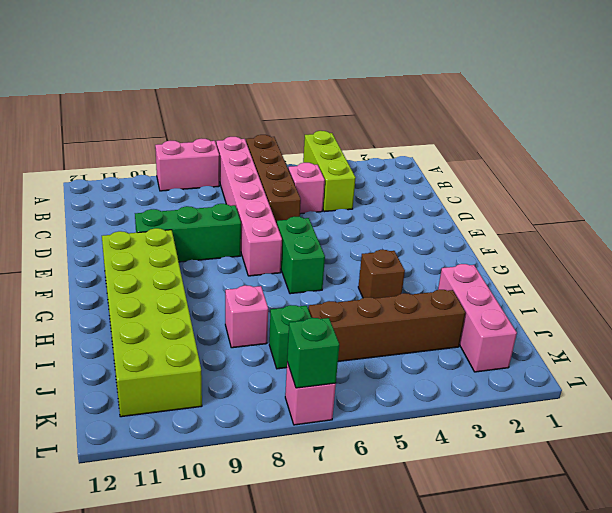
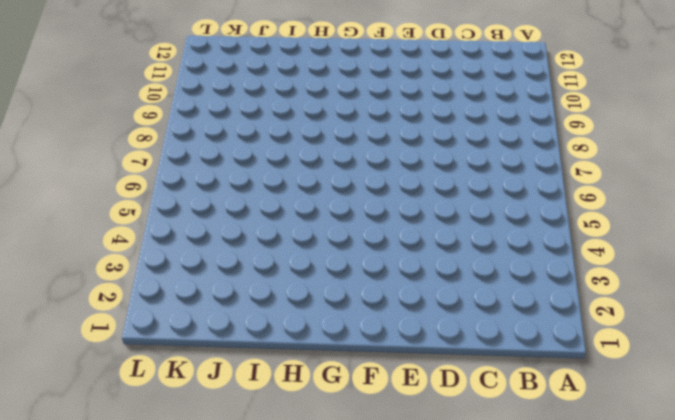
none -> lime brick A4:C4 level 1
none -> brown brick A6:D6 level 1
none -> pink brick A7:F7 level 1

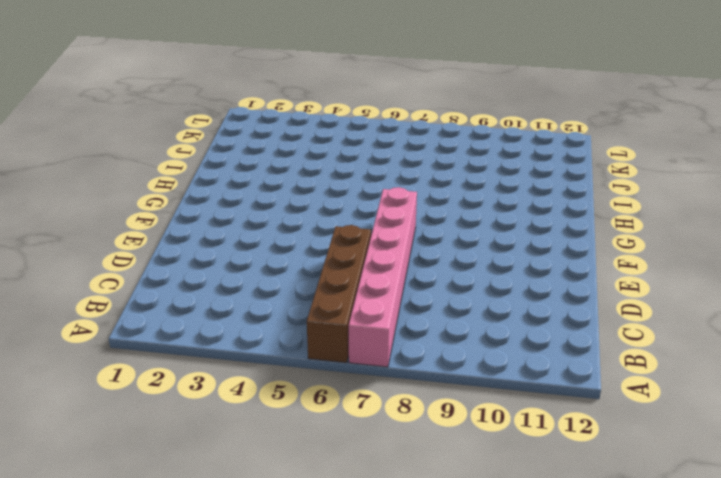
none -> lime brick A4:C4 level 1
none -> pink brick A8:A9 level 1
none -> pink brick C5 level 1

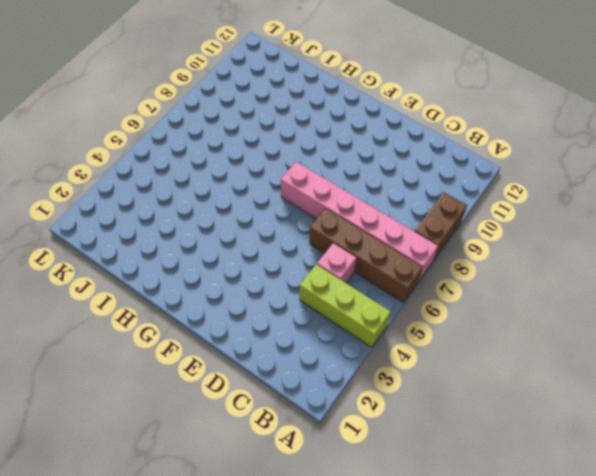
brown brick A8:A9 level 1 -> pink brick A8:A9 level 1
none -> green brick E8:E10 level 1
none -> green brick F6:G6 level 1
none -> lime brick F10:K11 level 1

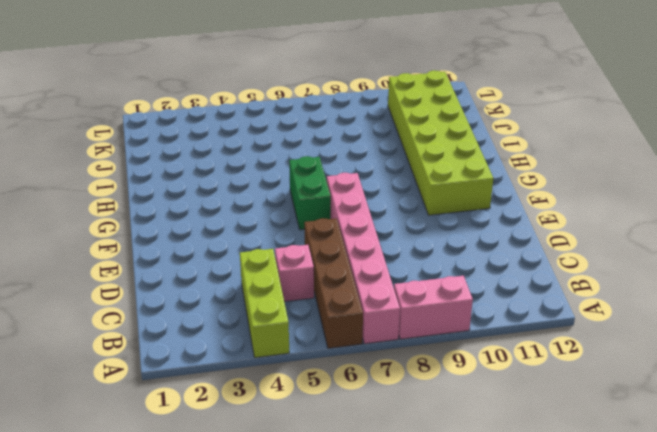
none -> green brick E8:E10 level 1
none -> brown brick H4 level 1
none -> pink brick I2:K2 level 1

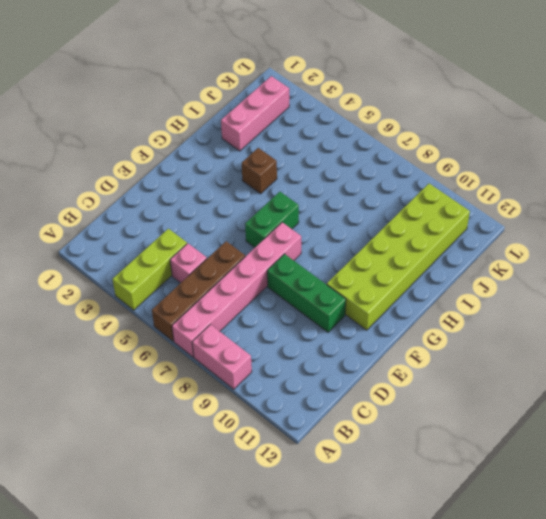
none -> pink brick I8 level 1
none -> brown brick J3:J6 level 1
none -> green brick J7 level 1

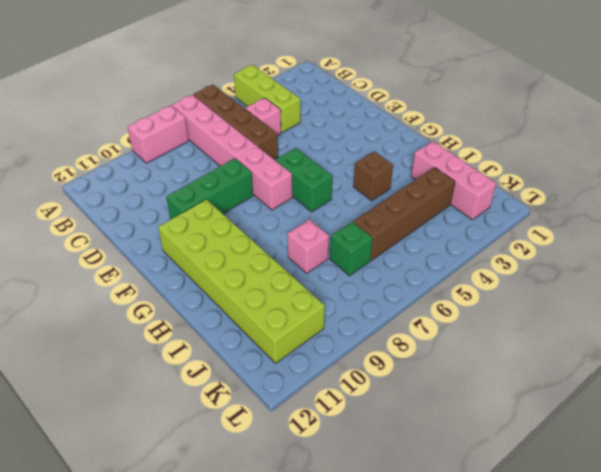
none -> pink brick L7 level 1
none -> green brick L7 level 2

